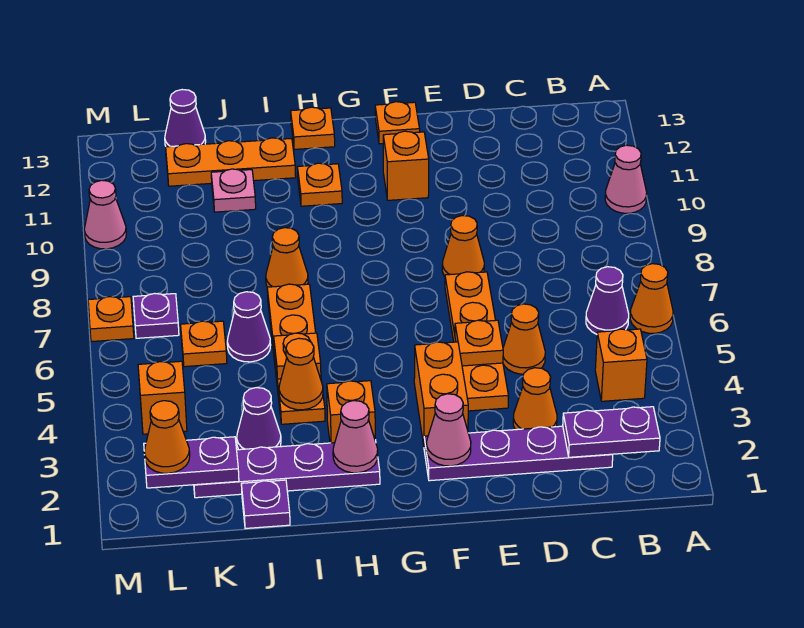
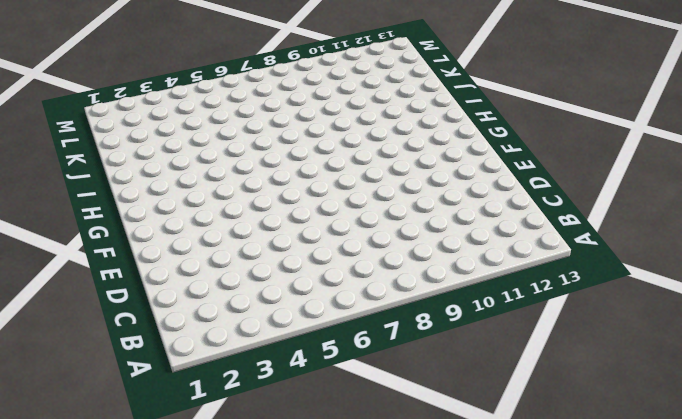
none -> orange cone A6 level 1
none -> pink cone A10 level 1
none -> orange brick B4 level 1
none -> purple cone B6 level 1

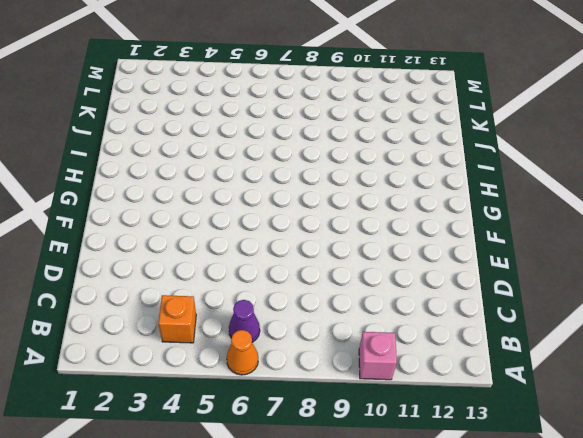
pink brick A10 level 1 -> pink cone A10 level 1
none -> purple plate C2:F2 level 1
none -> orange cone D3 level 1
none -> orange cone D5 level 1
none -> orange plate E4:E7 level 1

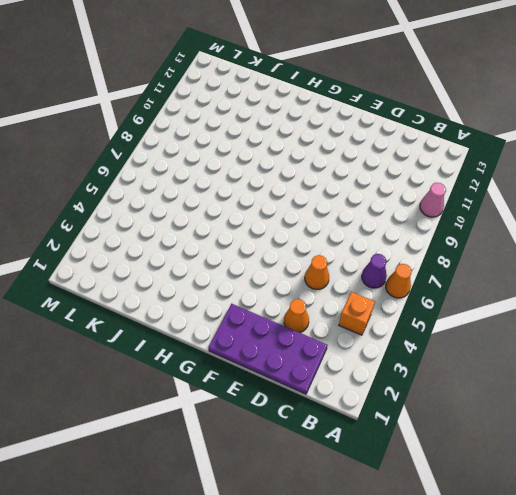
purple plate C1:F2 level 1 -> purple plate C2:F2 level 1
none -> orange plate E4:E7 level 1
none -> orange cone E8 level 1
none -> orange brick F3:F4 level 1
none -> orange brick F11 level 1

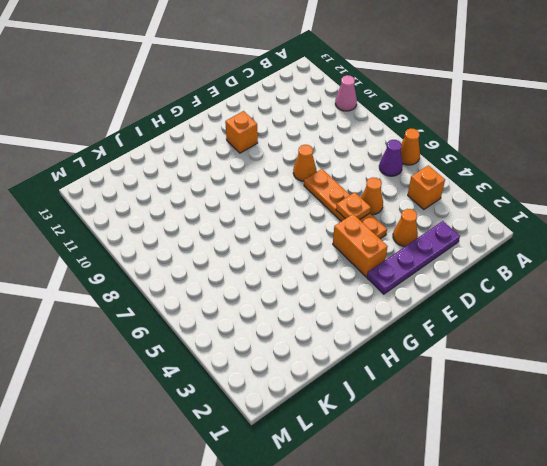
none -> orange plate F13 level 1
none -> purple plate H2:K2 level 1
none -> orange brick H3 level 1
none -> orange plate H11 level 1

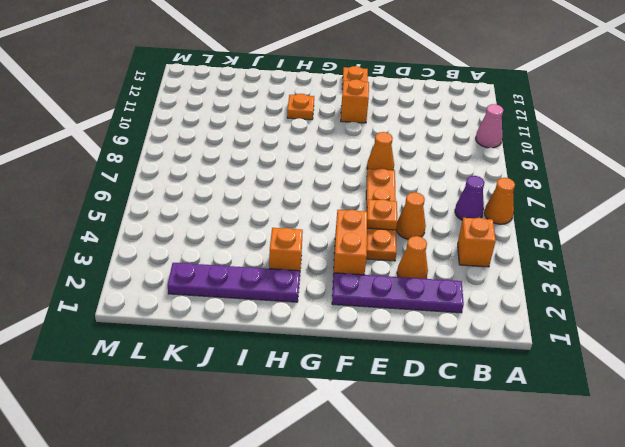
none -> orange plate H13 level 1
none -> orange plate I4:I7 level 1
none -> orange cone I8 level 1
none -> orange plate I12:K12 level 1

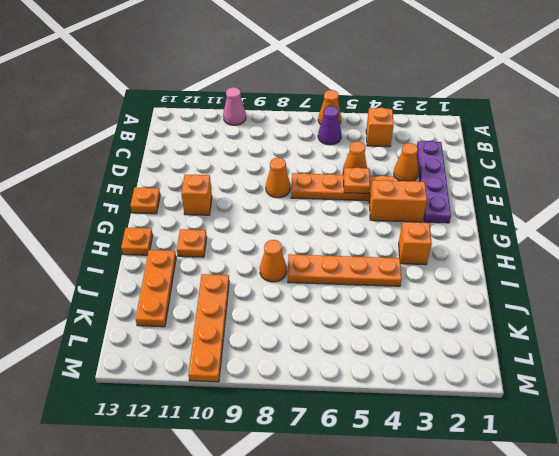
orange plate J10:M10 level 1 -> pink cone M10 level 1
none -> purple plate H2:K2 level 1
none -> purple plate J1 level 1
none -> purple cone J3 level 1
none -> purple cone J6 level 1

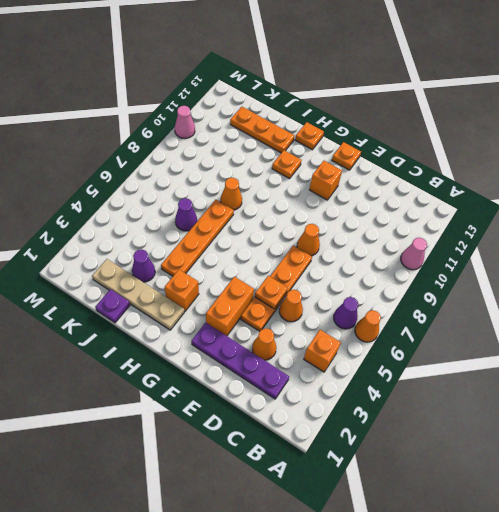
tan plate H2:K2 level 1 -> purple plate H2:K2 level 1
none -> pink plate J11 level 1
none -> orange plate K6 level 1
none -> purple cone K13 level 1
none -> orange brick L4 level 1

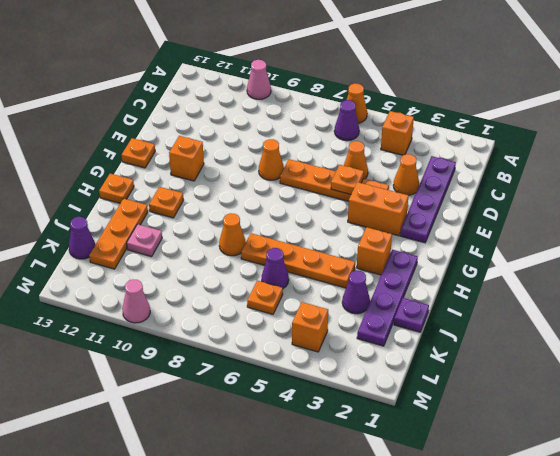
none -> purple plate L7 level 1
none -> orange plate M7 level 1
none -> purple plate B2:C2 level 2
none -> pink cone F2 level 2

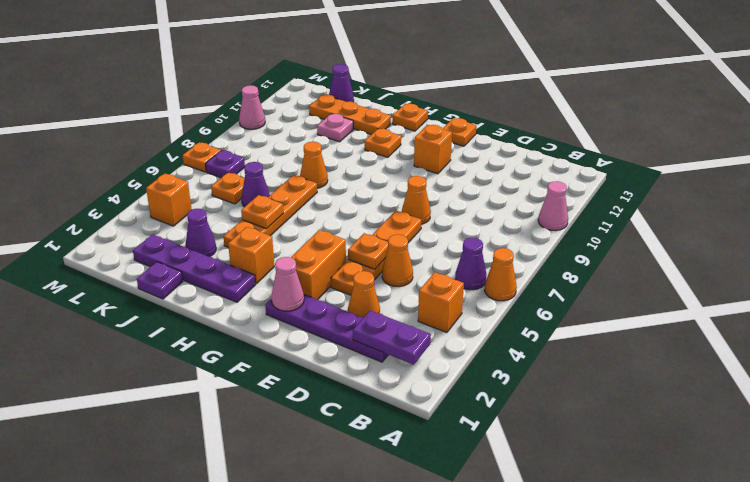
none -> pink cone H2 level 2
none -> orange cone I4 level 2
none -> purple plate K2:L2 level 2
none -> orange cone L2 level 3

